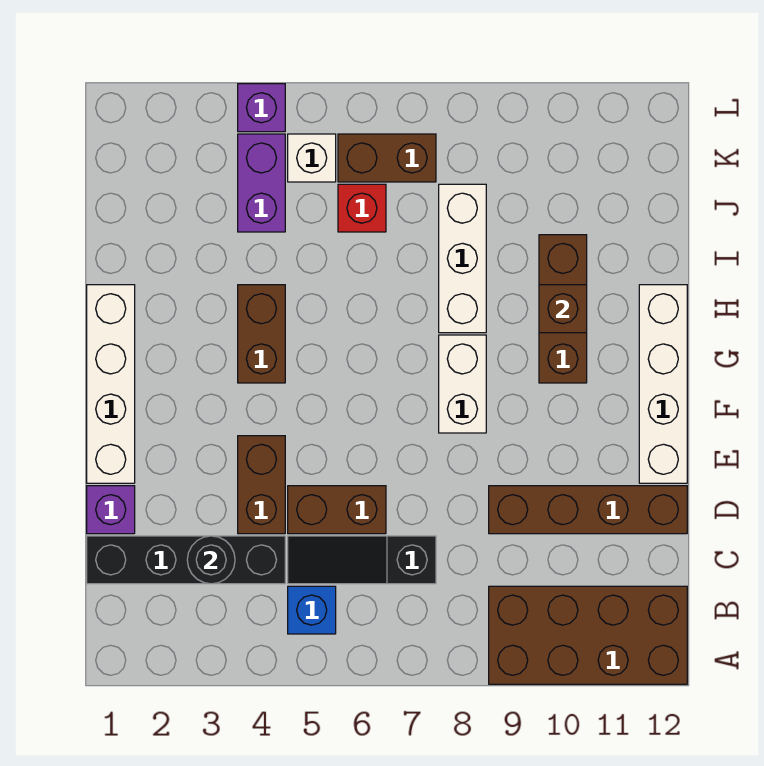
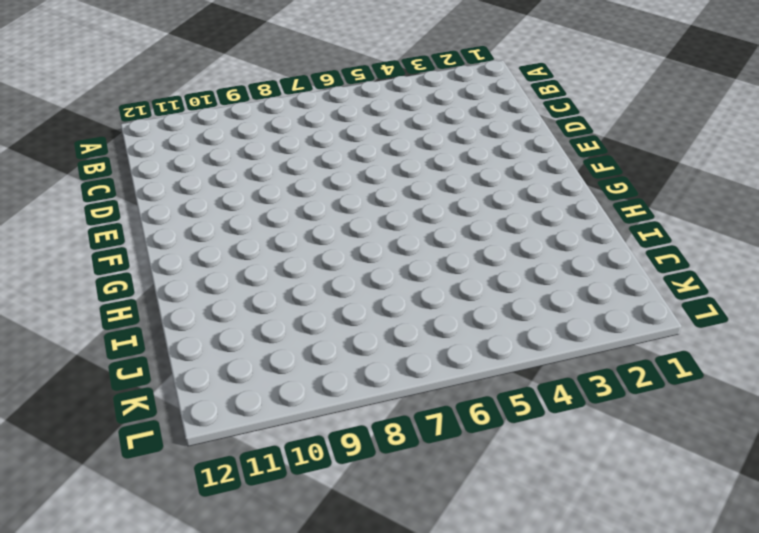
none -> brown brick A9:B12 level 1
none -> blue brick B5 level 1
none -> black brick C1:C4 level 1

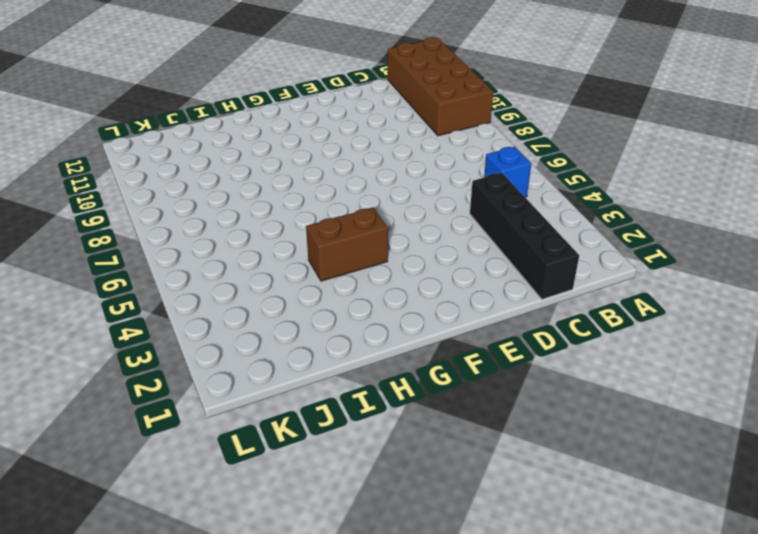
none -> black slope C5:C7 level 1 top 7
none -> purple brick D1 level 1
none -> brown brick D4:E4 level 1

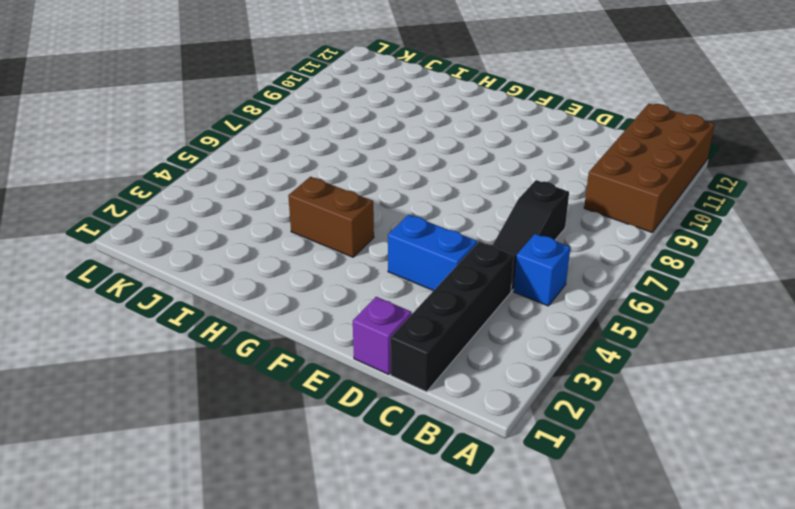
blue brick D4:E4 level 1 -> brown brick D4:E4 level 1
none -> brown brick D5:D6 level 1
none -> brown brick D9:D12 level 1
none -> white brick E1:H1 level 1

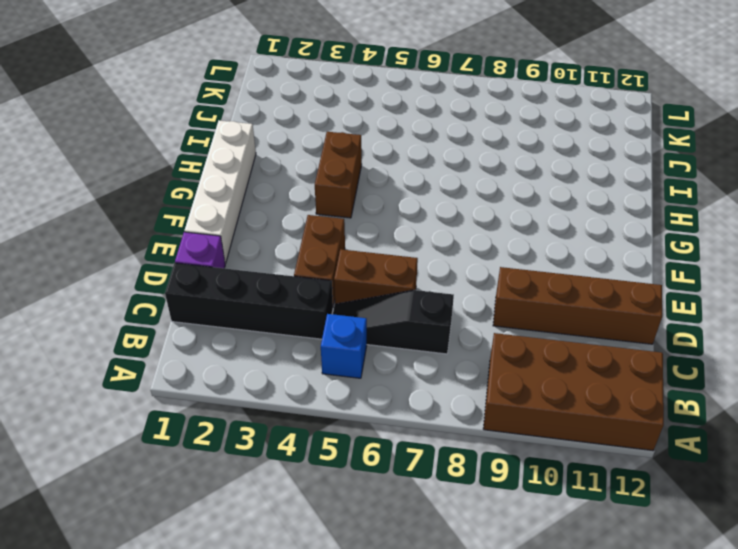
none -> white brick E12:H12 level 1
none -> white brick F8:G8 level 1
none -> brown brick G10:I10 level 1

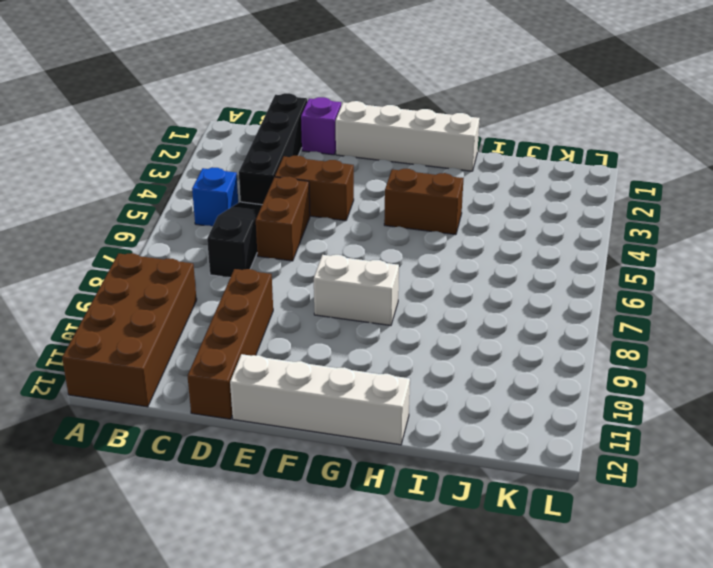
none -> brown brick G10:I10 level 1
none -> white brick H8:J8 level 1
none -> purple brick J4:K4 level 1

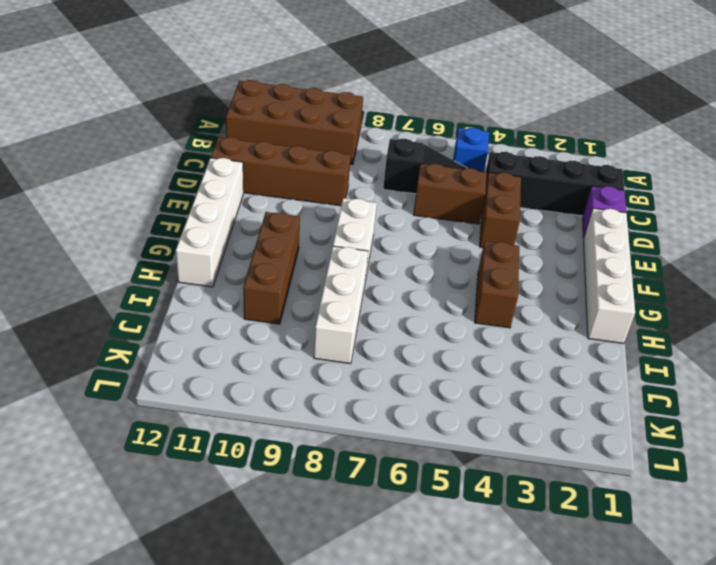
none -> purple brick J4:K4 level 1
none -> red brick J6 level 1
none -> white brick K5 level 1

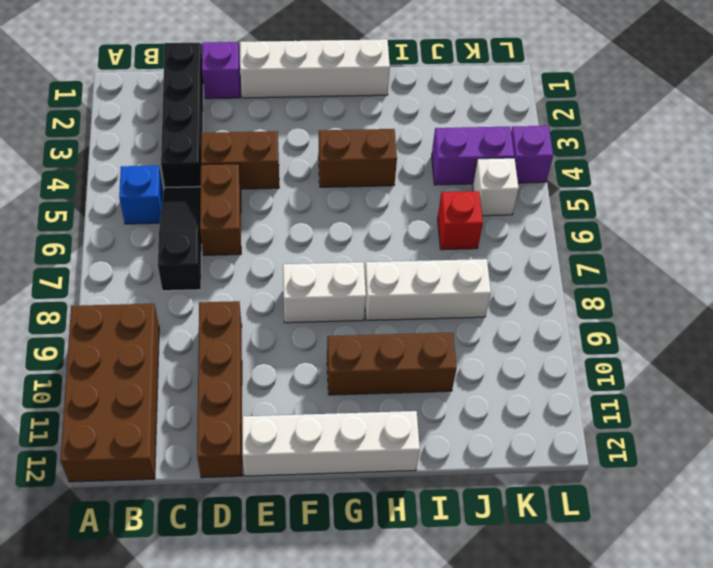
none -> brown brick K6:K7 level 1
none -> black round brick C3 level 2
none -> brown brick H10 level 2

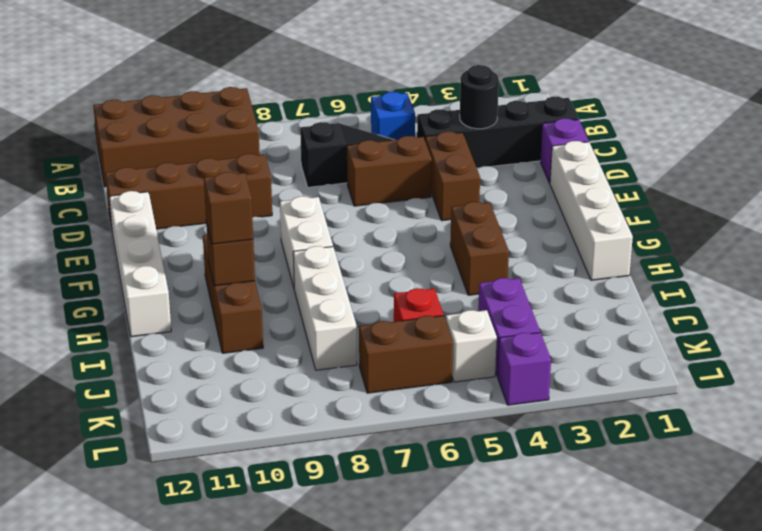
brown brick H10 level 3 -> none

